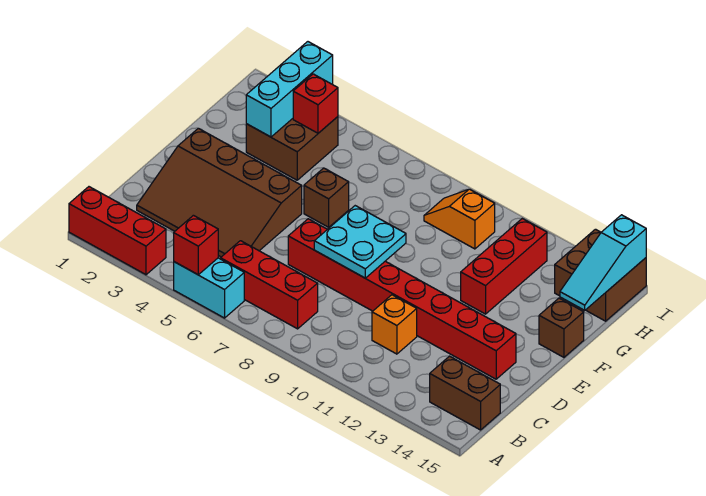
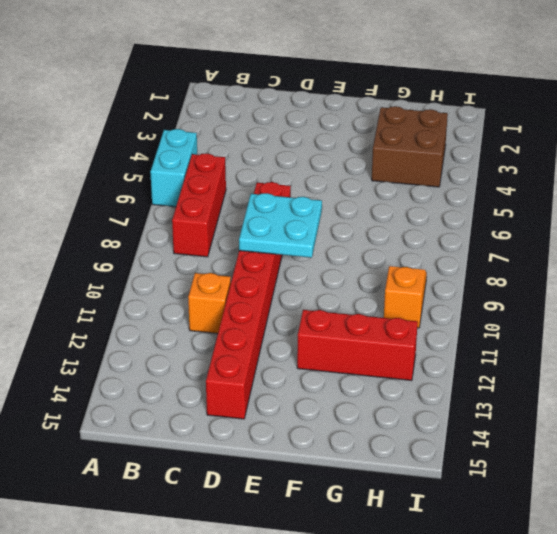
none -> red brick A1:A3 level 1
none -> brown brick B14:B15 level 1
none -> brown slope C2:E5 level 1 top E

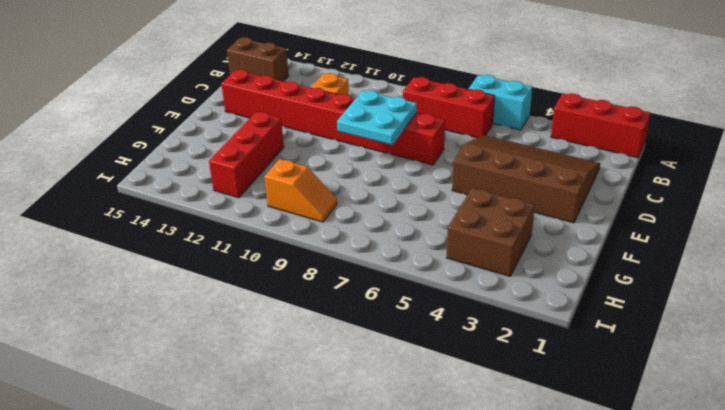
none -> brown brick F6 level 1
none -> brown brick F15 level 1
none -> brown brick H14:I15 level 1

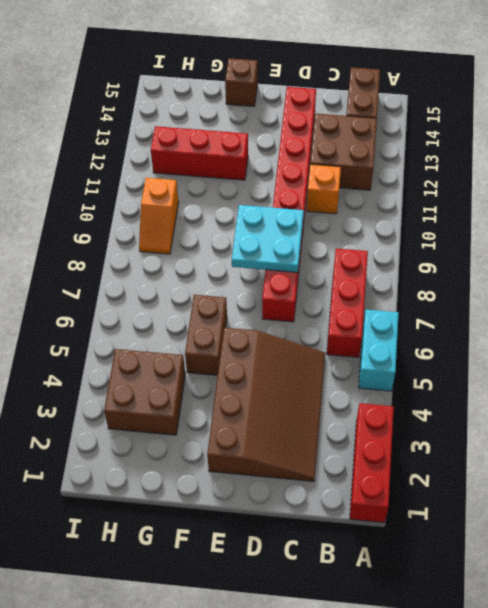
brown brick B12:C13 level 1 -> brown brick H14:I15 level 1
brown brick F5:F6 level 1 -> brown brick F6 level 1
none -> red brick A5 level 2
none -> cyan brick G3:I3 level 2
none -> cyan slope G15:I15 level 2 top I

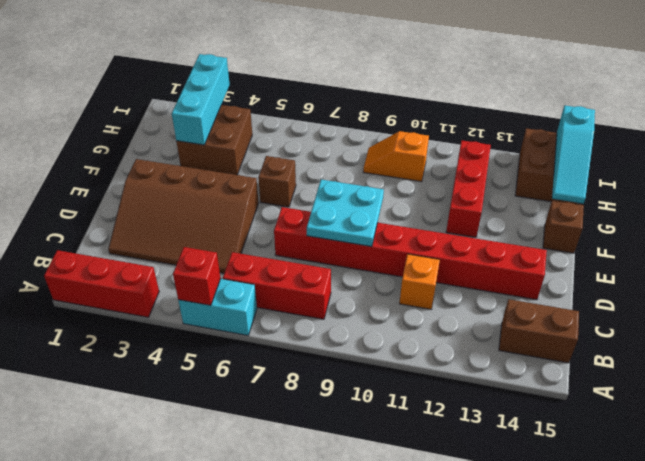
none -> red brick H4 level 2

